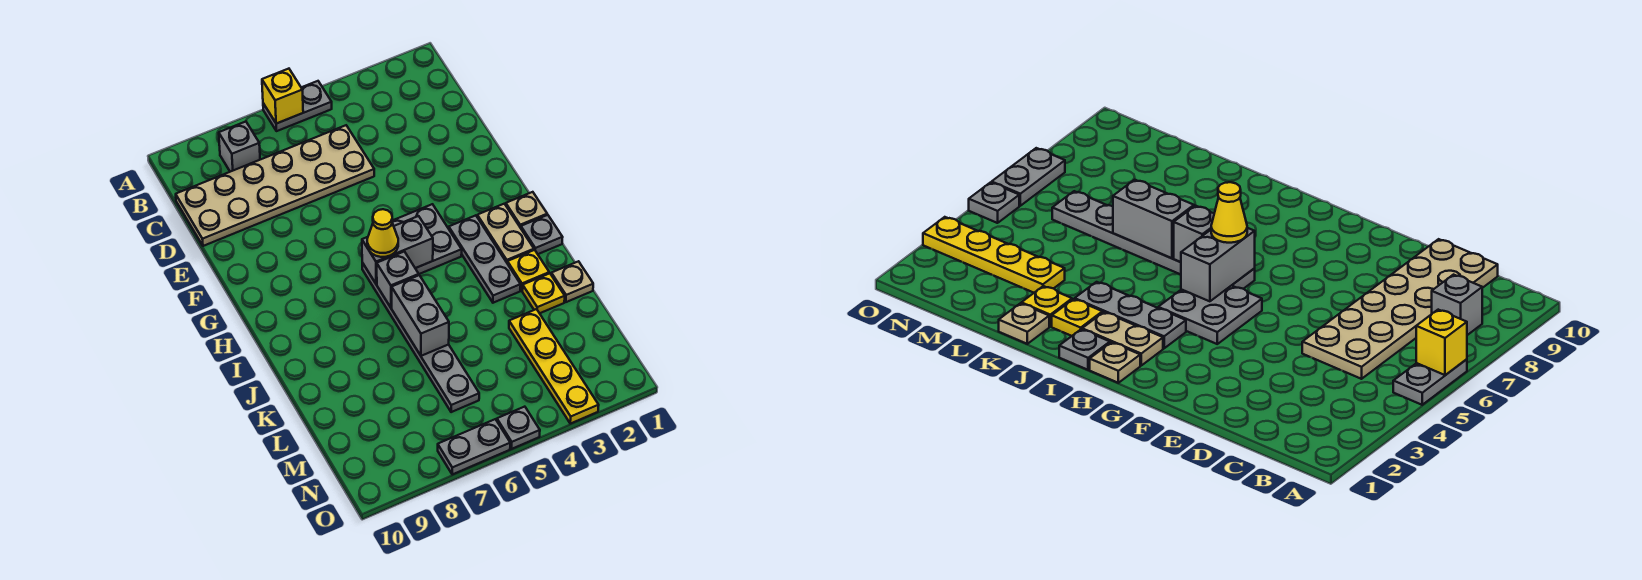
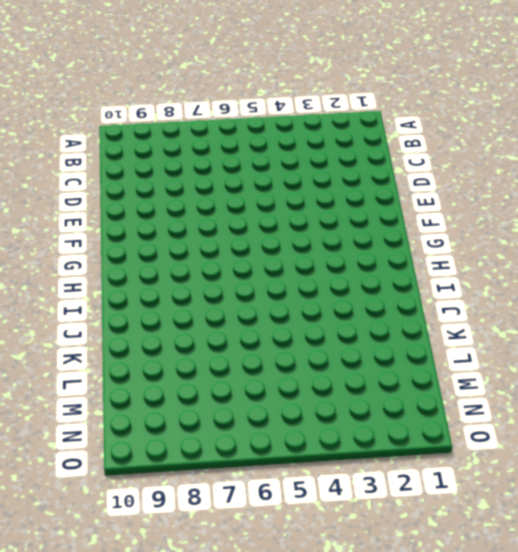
none -> grey plate A5:A6 level 1
none -> grey brick B8 level 1
none -> tan plate C5:D10 level 1

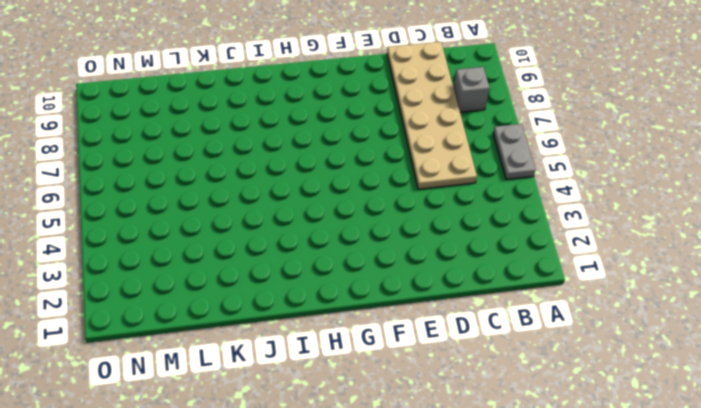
none -> grey plate G4:H5 level 1
none -> tan plate H1 level 1
none -> tan plate H2:I2 level 1

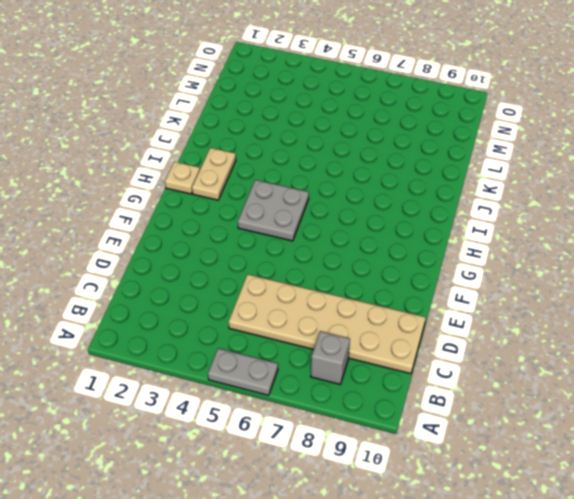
none -> grey plate H3:J3 level 1
none -> grey plate H6:M6 level 1
none -> grey plate I1 level 1

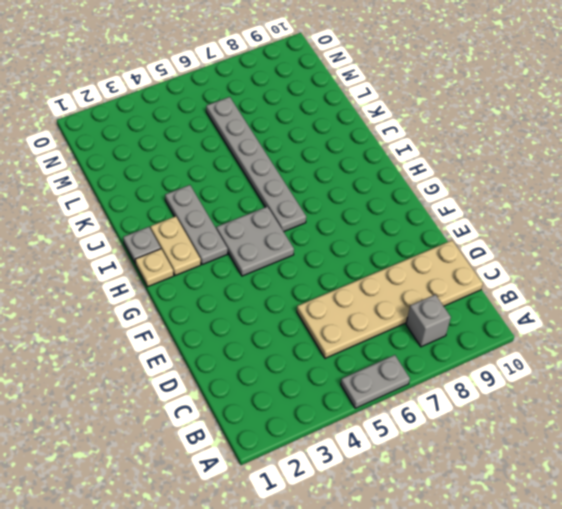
none -> yellow plate J2 level 1
none -> tan plate K1 level 1
none -> yellow plate K2 level 1

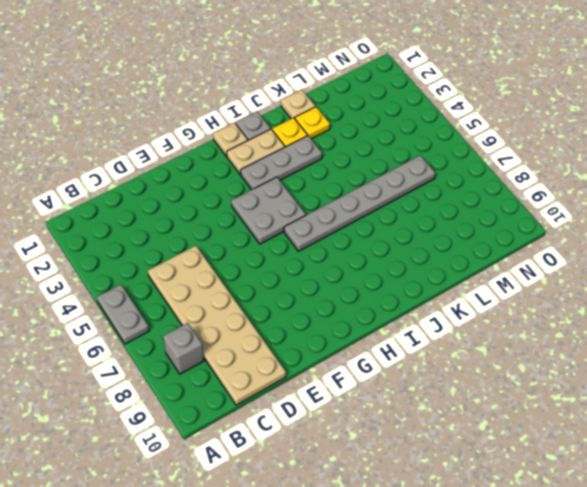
none -> yellow plate L3:O3 level 1
none -> grey plate O5 level 1
none -> grey plate O6:O7 level 1

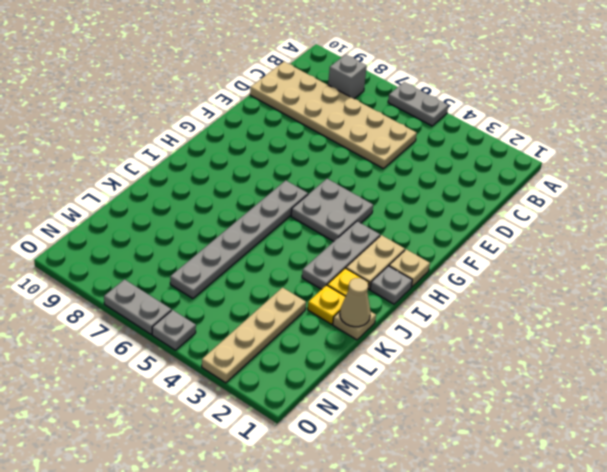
tan cone K1 level 2 -> none
tan plate L3:O3 level 1 -> yellow plate L3:O3 level 1
none -> yellow brick A6 level 2
none -> grey brick H5:H6 level 2
none -> grey brick I6 level 2

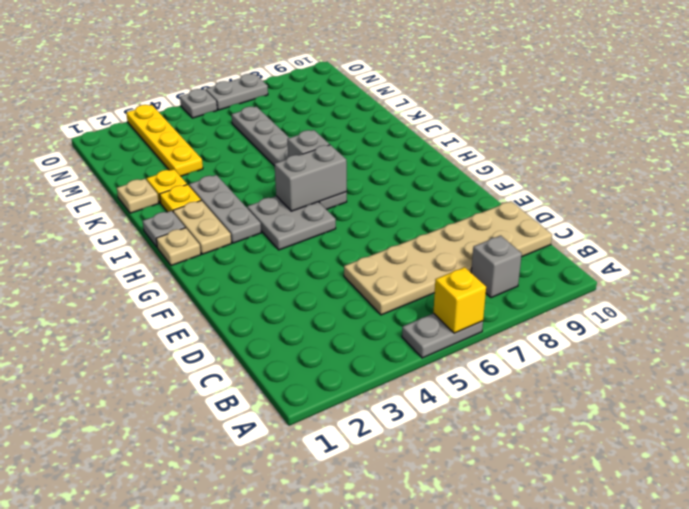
none -> grey brick J6:K6 level 2
none -> yellow cone H6 level 3

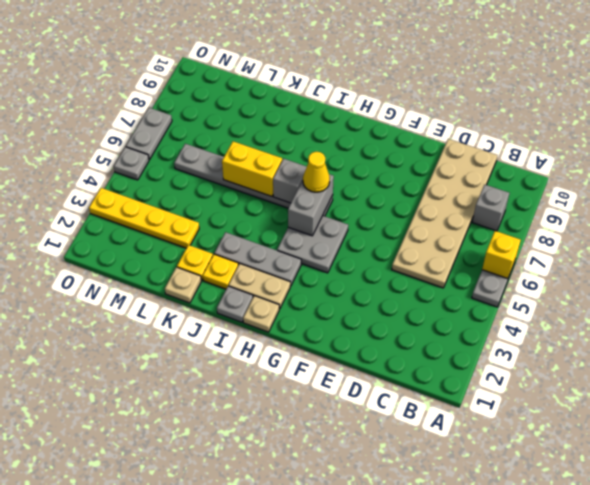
yellow brick J6:K6 level 2 -> grey brick J6:K6 level 2

